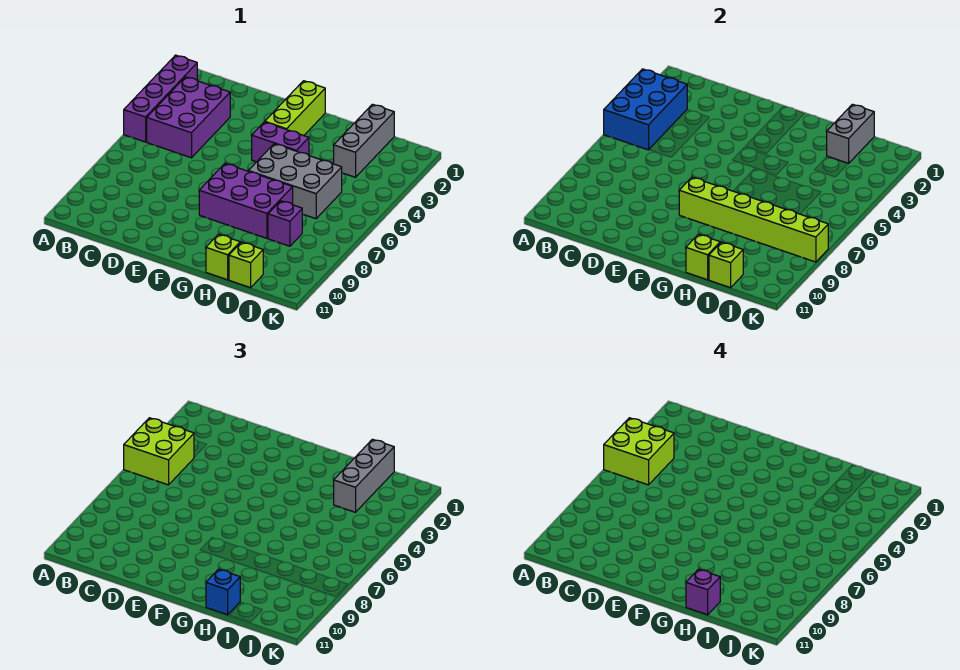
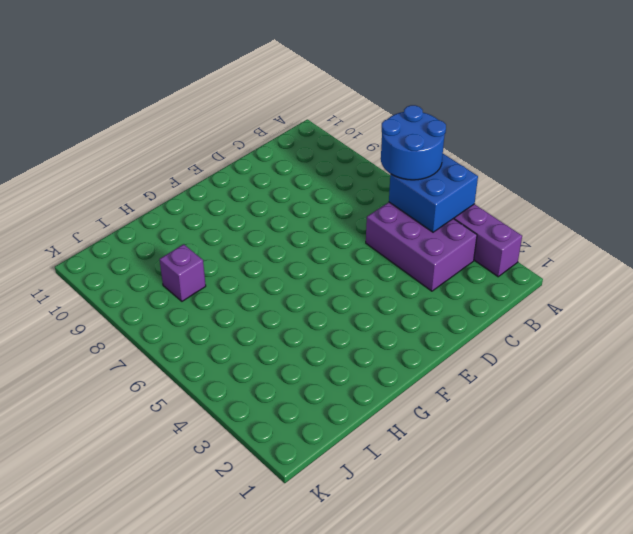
blue brick A4:B5 level 2 -> blue brick A3:B5 level 2
blue round brick A5:B6 level 3 -> lime brick A4:B5 level 3
none -> lime brick F1:F3 level 1
none -> purple brick F4:G4 level 1
none -> purple brick F7:H8 level 1

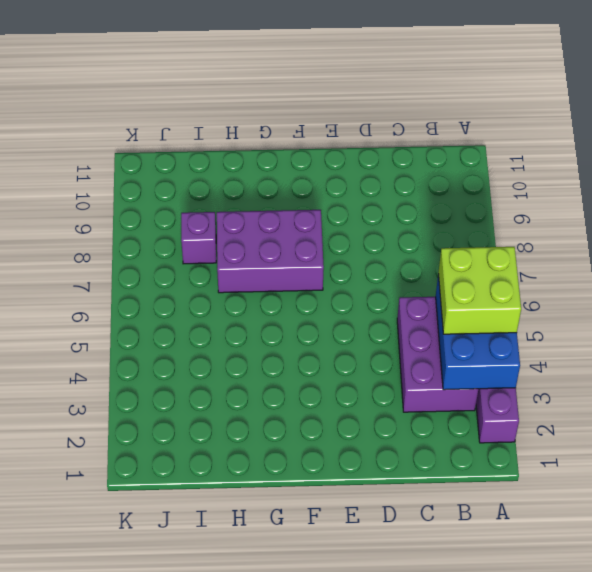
none -> lime brick F1:F3 level 1
none -> purple brick F4:G4 level 1
none -> grey brick G5:I6 level 1

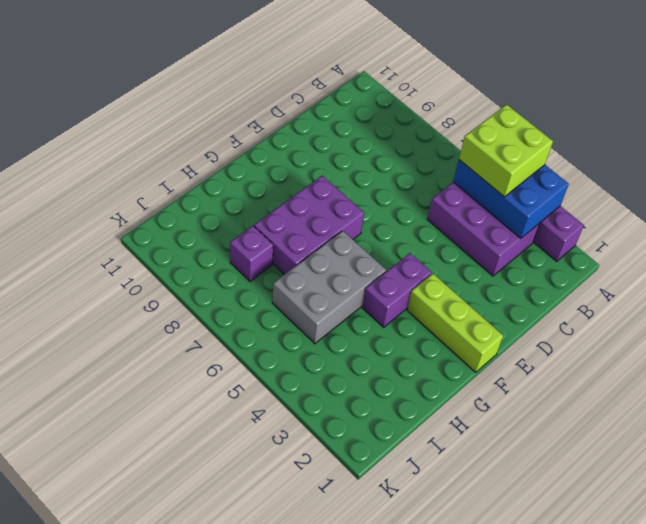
none -> lime brick H11 level 1
none -> grey brick I1:I3 level 1
none -> lime brick I11 level 1

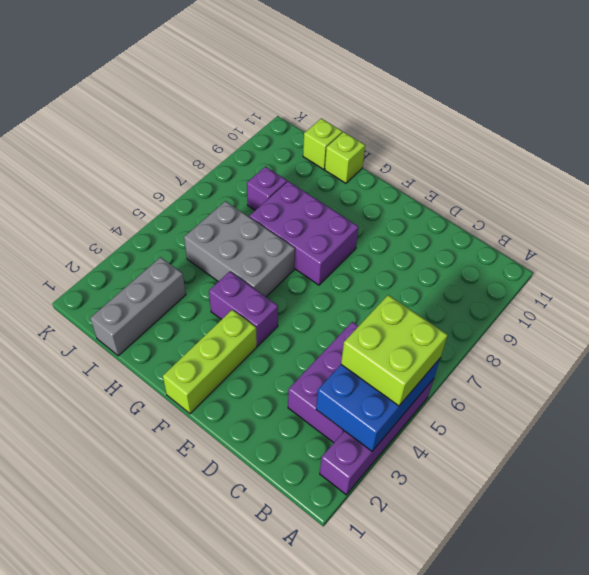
none -> lime brick F8:K8 level 2
none -> lime brick H11 level 2
none -> grey brick I1:I2 level 2

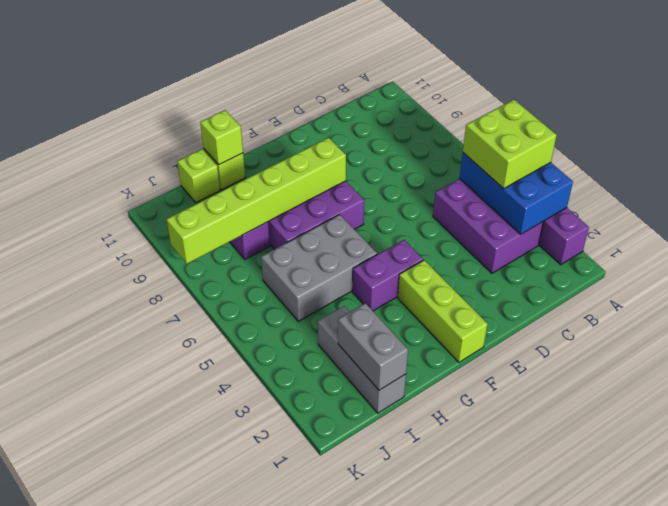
none -> lime brick I11 level 2
none -> blue brick H11 level 3
none -> grey brick I1:I3 level 3

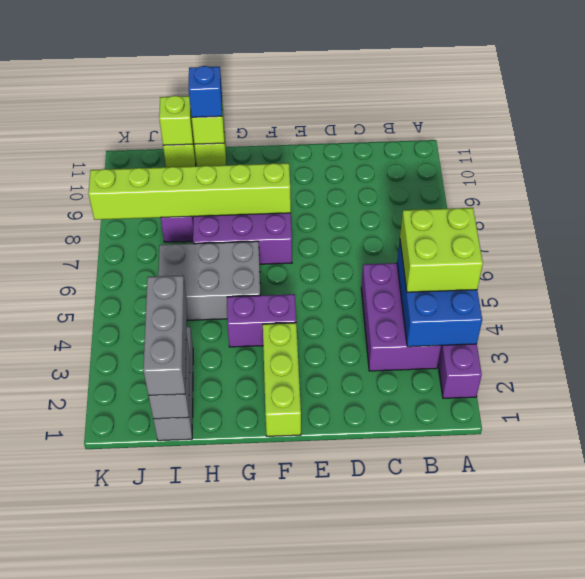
none -> lime brick A4:B5 level 4
none -> purple brick H11 level 4

